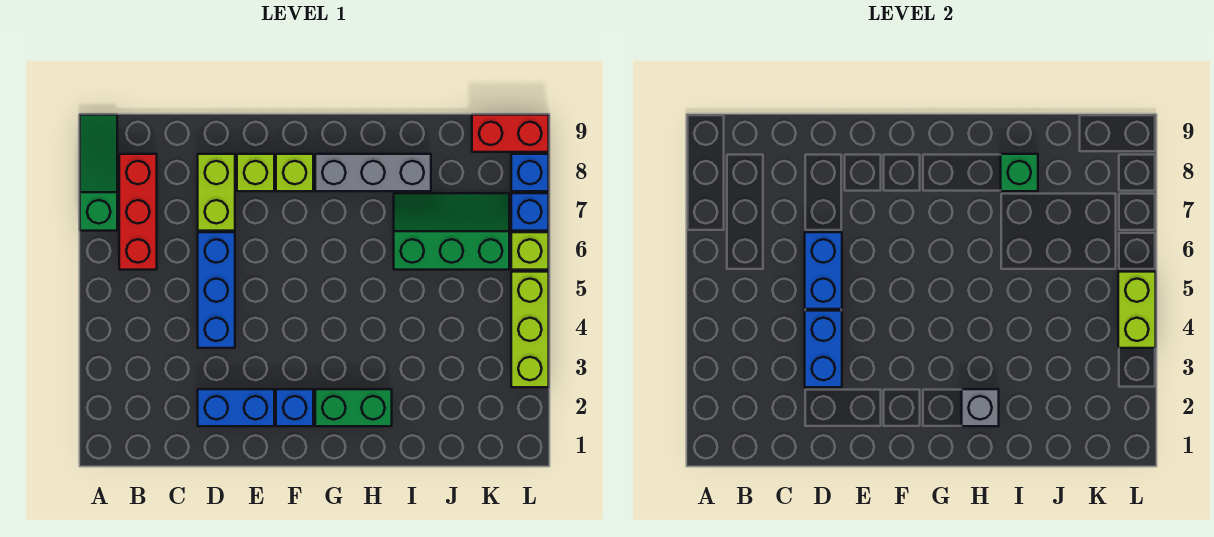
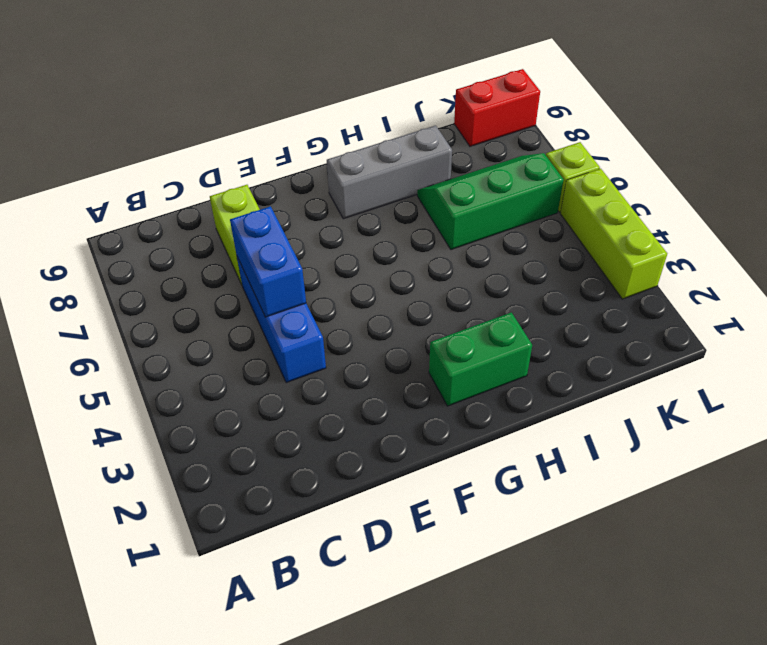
none -> green slope A7:A9 level 1 top 7
none -> red brick B6:B8 level 1
none -> blue brick D2:E2 level 1

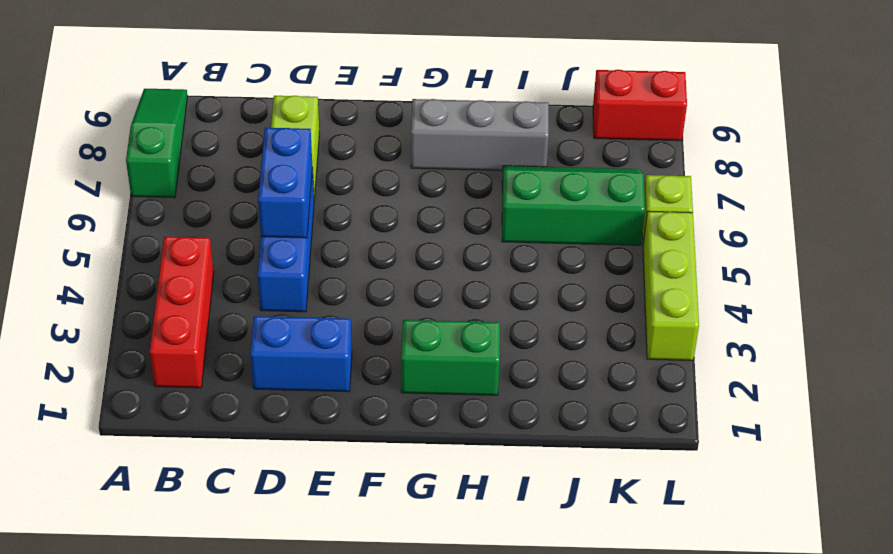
red brick B2:B4 level 1 -> red brick B6:B8 level 1
none -> lime brick E8 level 1
none -> blue brick F2 level 1
none -> lime brick F8 level 1

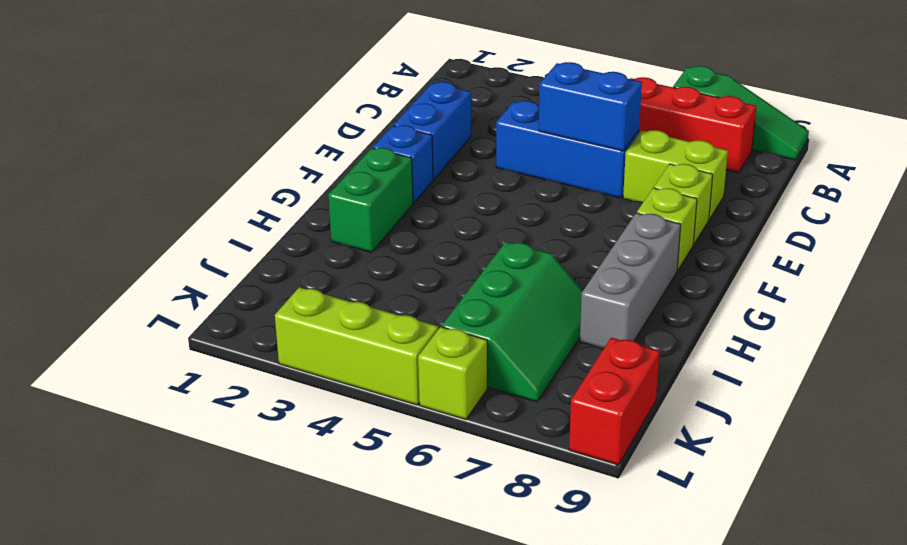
none -> blue brick L7 level 1
none -> blue brick L8 level 1
none -> blue brick D3:D4 level 2

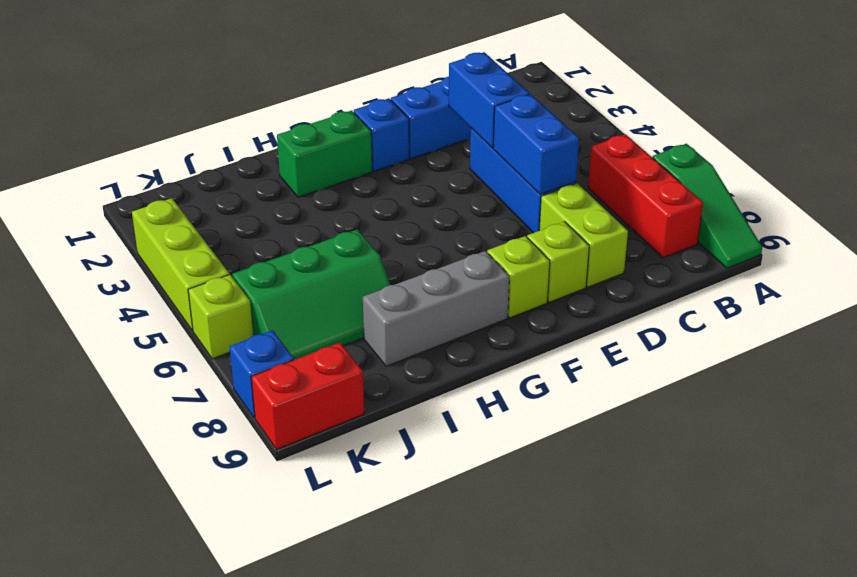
none -> blue brick L7 level 1
none -> grey brick H2 level 2
none -> green brick I8 level 2

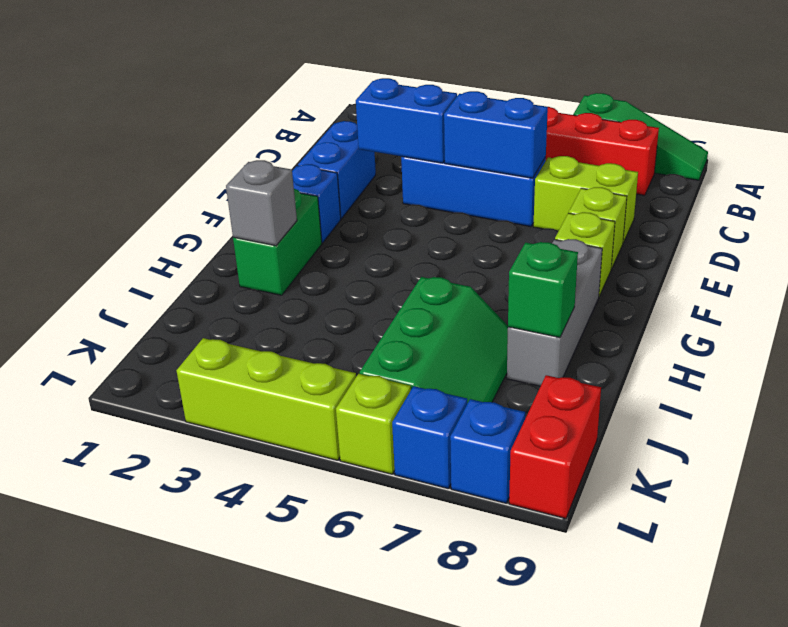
none -> lime brick L4:L5 level 2

